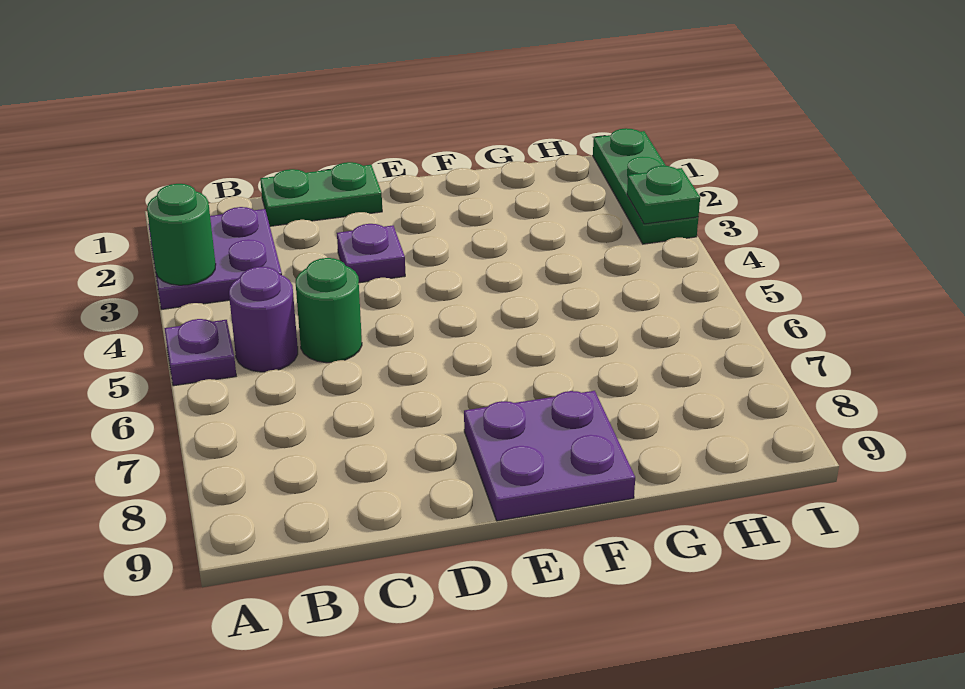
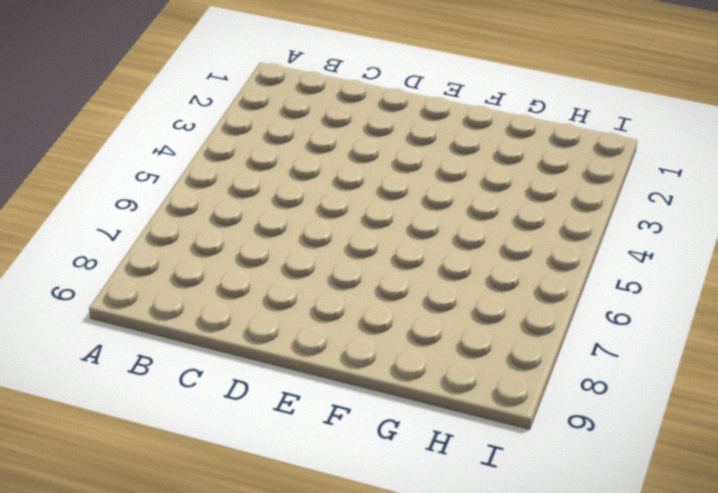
none -> purple plate A2:B3 level 1
none -> purple plate A5 level 1

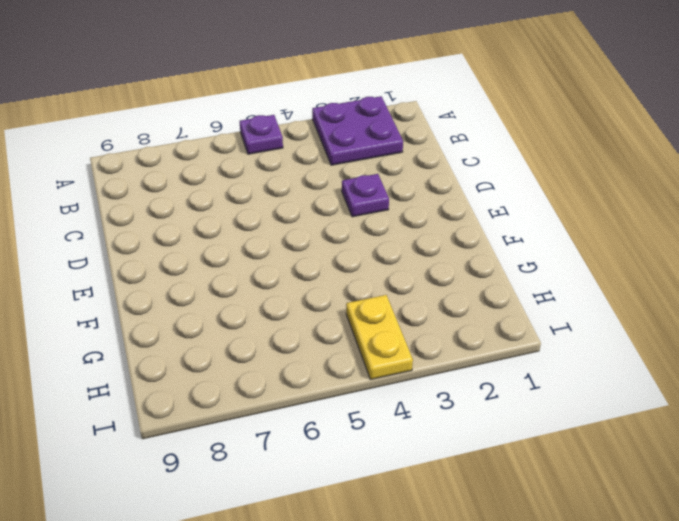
yellow plate H4:I4 level 1 -> none
none -> purple round brick B5 level 1
none -> green plate C1:D1 level 1

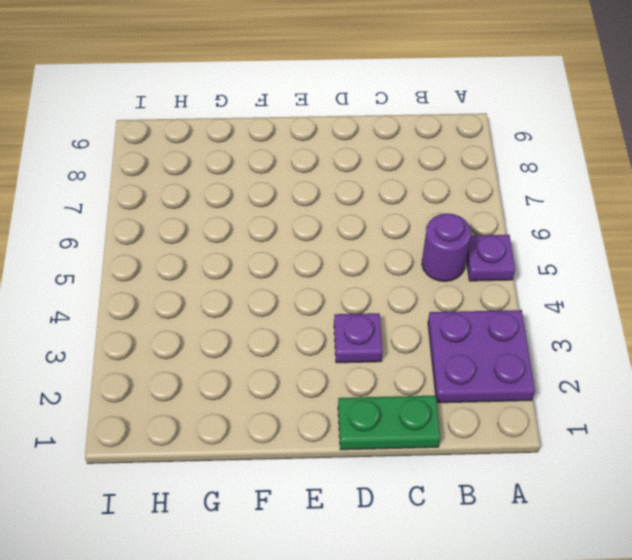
none -> green round brick C5 level 1
none -> purple plate E8:F9 level 1

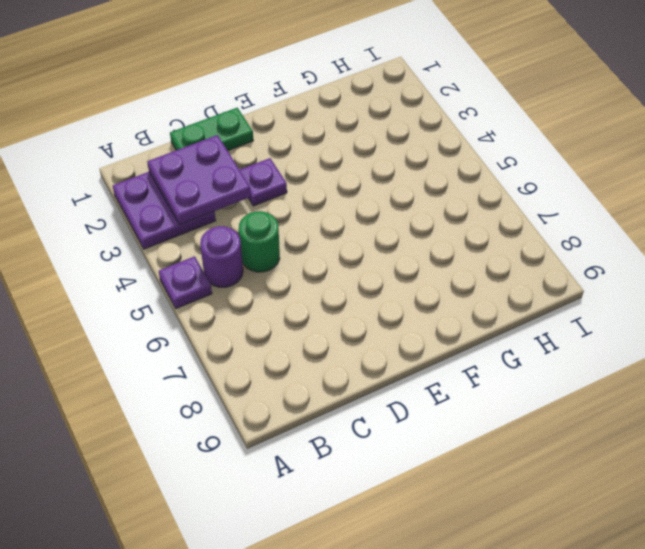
purple plate B2:C3 level 2 -> purple plate E8:F9 level 1
none -> green plate I1:I3 level 1
none -> green round brick A3 level 2

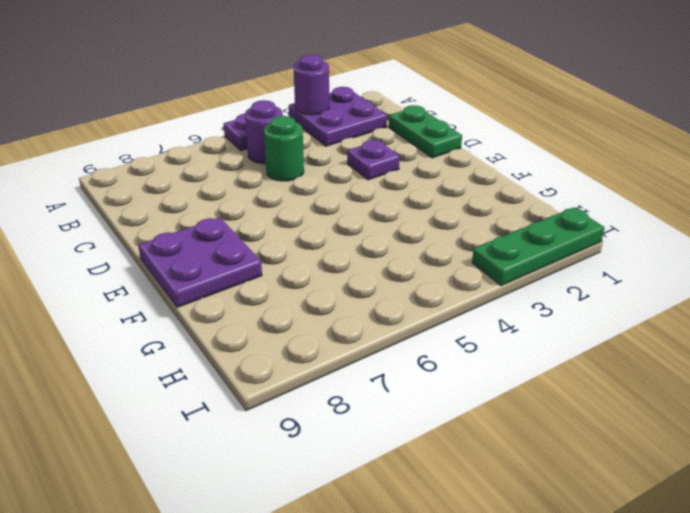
purple round brick A3 level 2 -> green round brick A3 level 2
none -> green plate I3 level 2

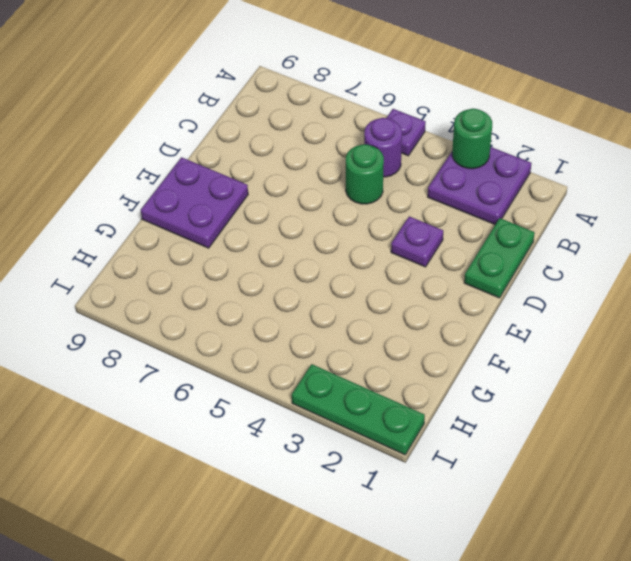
none -> green plate I3 level 2

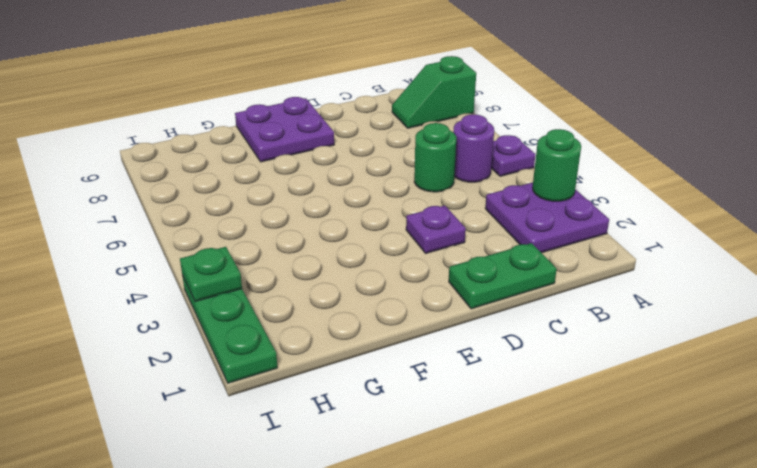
green slope A8:B8 level 1 top A -> none

